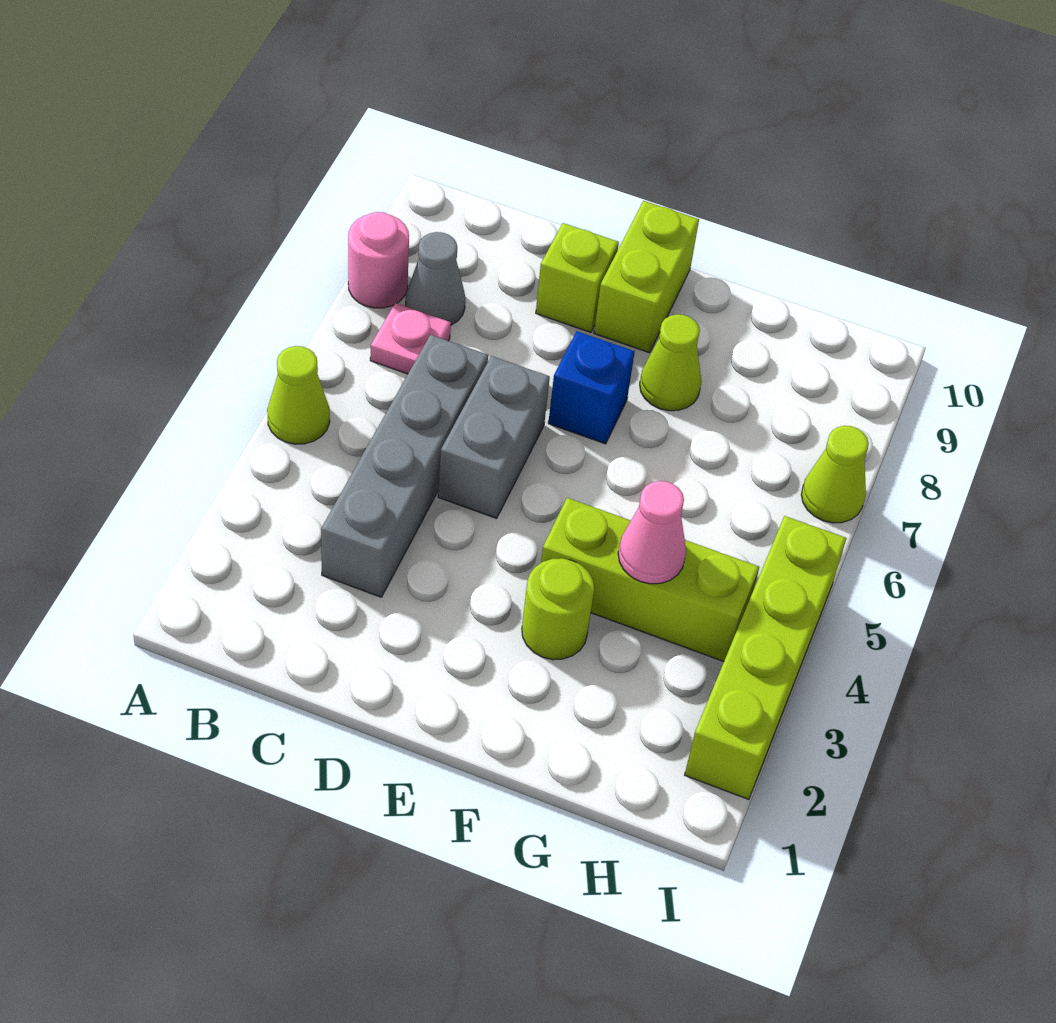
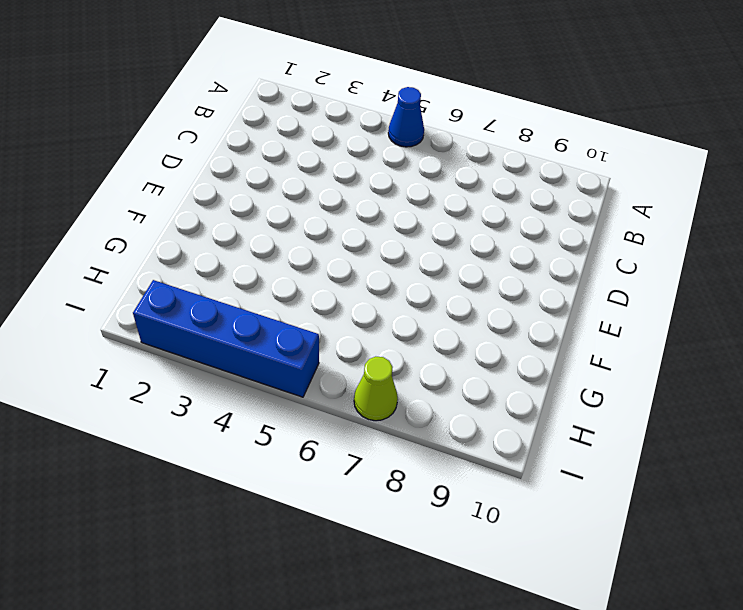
blue cone A5 level 1 -> lime cone A5 level 1
blue brick I2:I5 level 1 -> lime brick I2:I5 level 1
none -> pink round brick A8 level 1
none -> pink plate B7 level 1
none -> grey cone B8 level 1

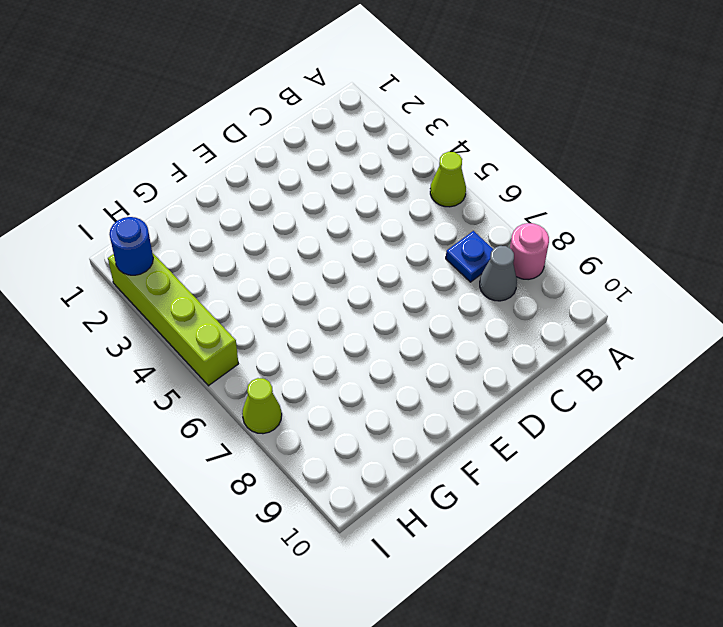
blue plate B7 level 1 -> pink plate B7 level 1
blue round brick I2 level 2 -> none
none -> grey brick C3:C6 level 1
none -> grey brick D5:D6 level 1
none -> lime brick D9 level 1

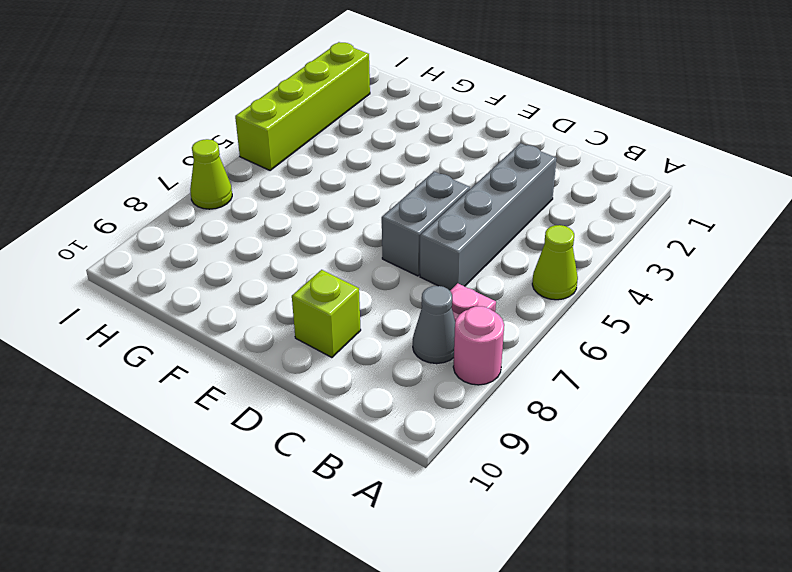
none -> blue brick E7 level 1
none -> lime brick E9:E10 level 1
none -> lime round brick F3 level 1

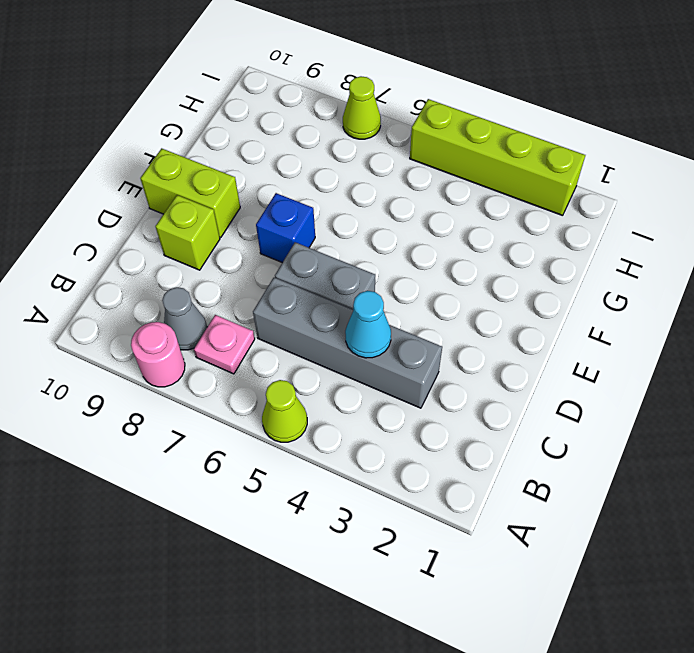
cyan cone C4 level 2 -> none
none -> lime round brick F3 level 1
none -> lime brick F4:H4 level 1
none -> lime cone F8 level 1

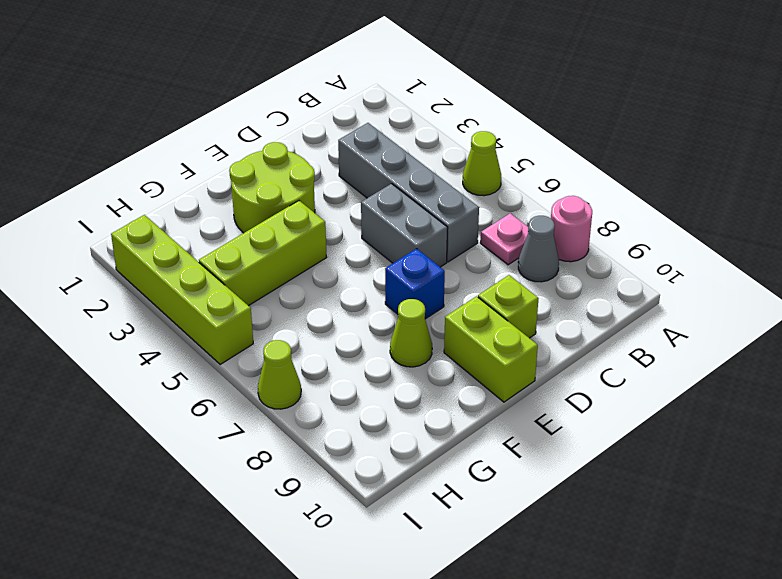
lime round brick E2:F3 level 1 -> lime round brick F3 level 1
none -> pink cone G4 level 2

